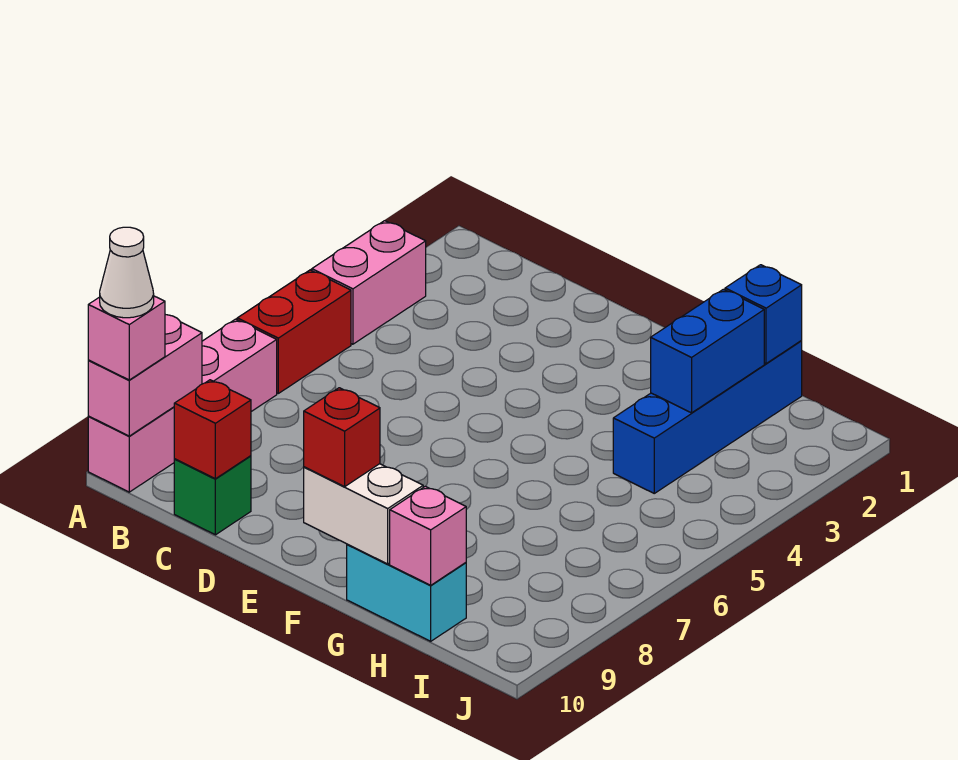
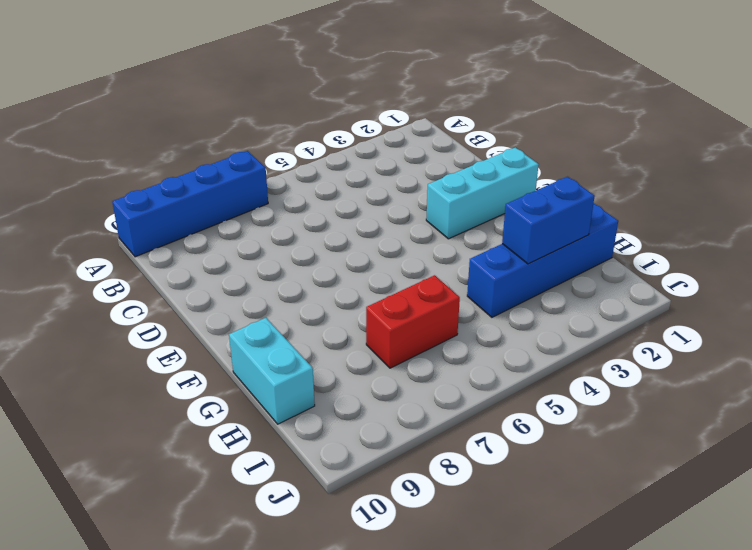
blue brick A7:A10 level 1 -> pink brick A7:A10 level 1
cyan brick E1:E3 level 1 -> none
red brick H6:H7 level 1 -> red brick A5:A6 level 1
none -> pink brick A3:A4 level 1
none -> green brick C10 level 1
none -> pink brick A9:A10 level 2

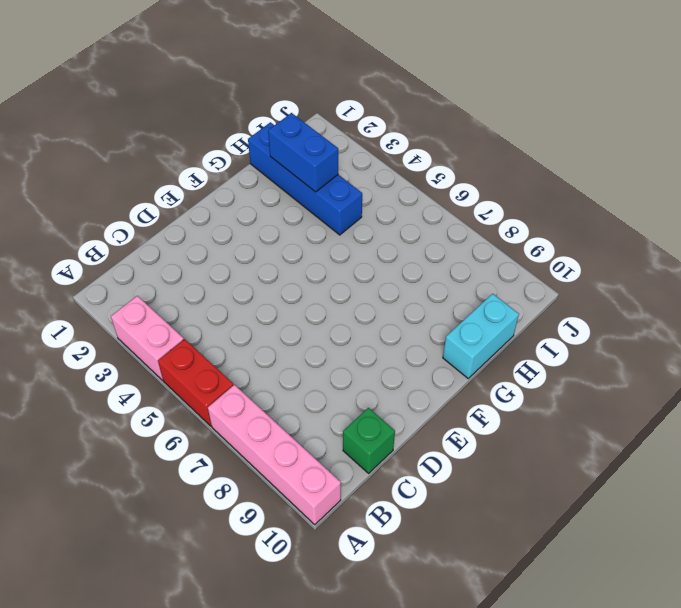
none -> pink brick A9:A10 level 2
none -> red brick C10 level 2
none -> white brick F10:G10 level 2

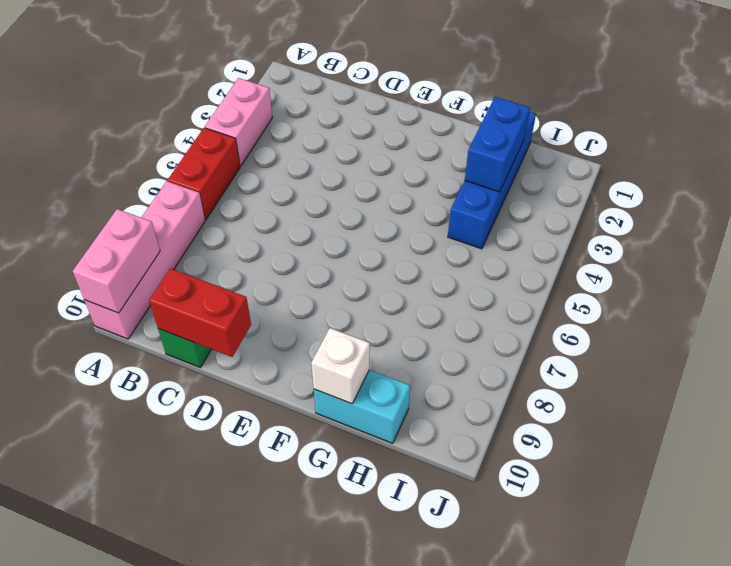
red brick C10:D10 level 2 -> red brick C10 level 2
white brick G10 level 2 -> white brick F10:G10 level 2
none -> blue brick H1 level 2
none -> pink brick H10 level 2
none -> pink brick A10 level 3

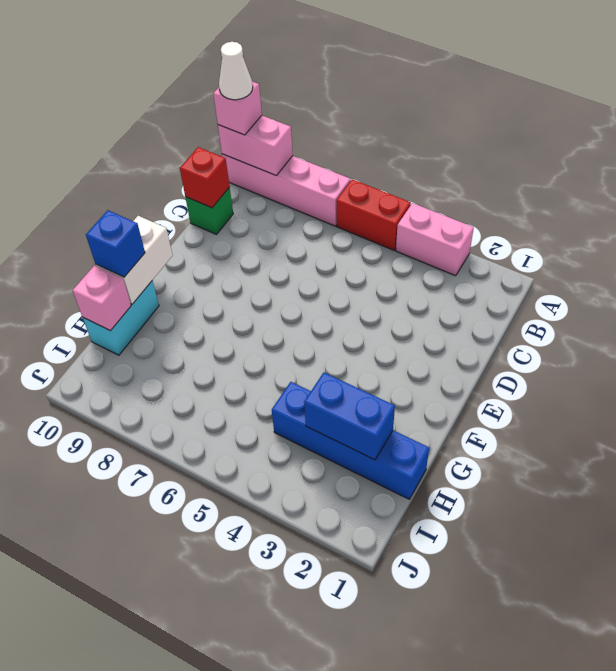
blue brick G10 level 3 -> blue brick H1 level 2
none -> red brick F10 level 3

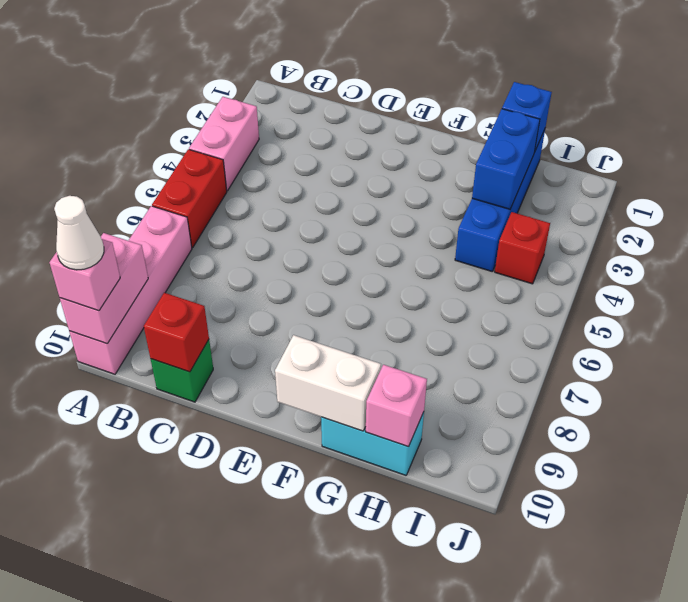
red brick I4 level 1 -> red brick F10 level 3

